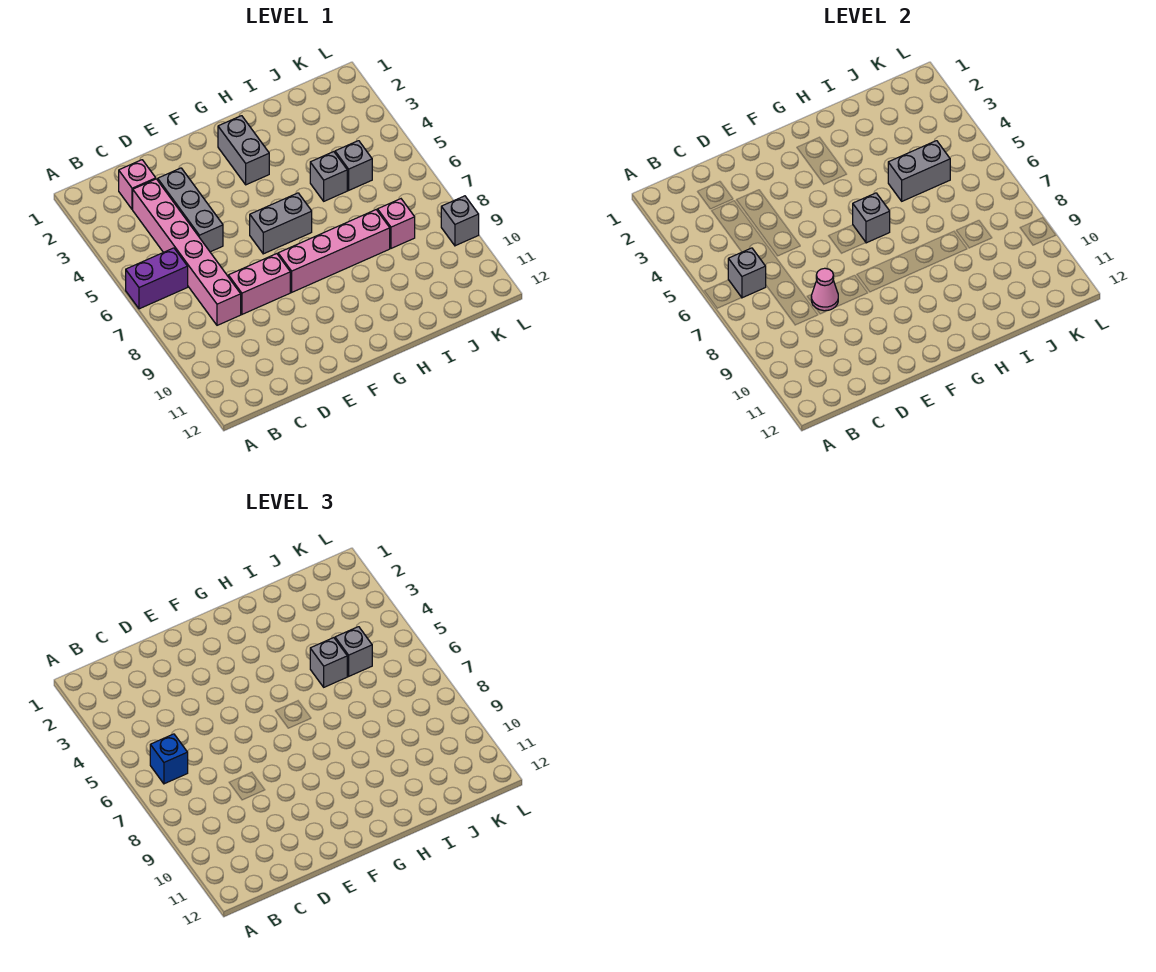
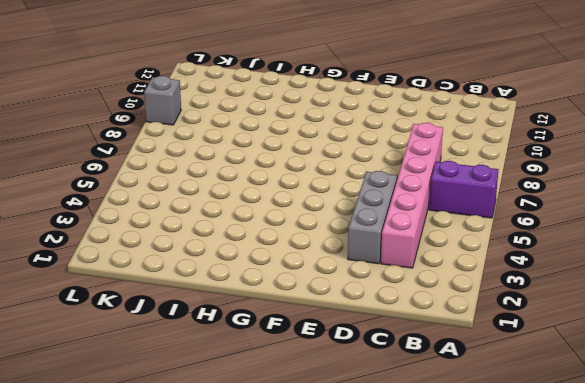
none -> pink brick C2 level 1
none -> pink brick D8:E8 level 1
none -> grey brick F6:G6 level 1

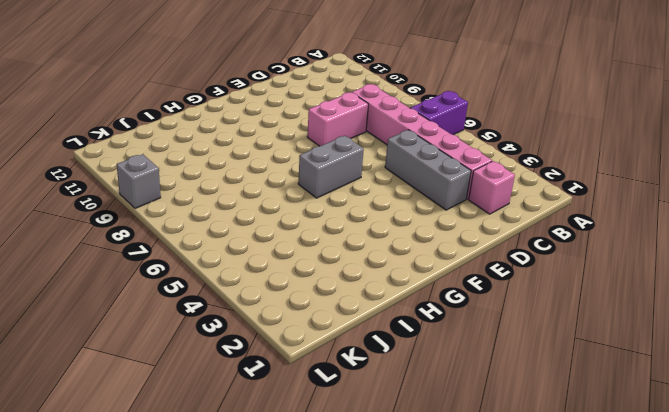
none -> pink brick F8:I8 level 1
none -> grey brick G2:G3 level 1
none -> grey brick I5 level 1

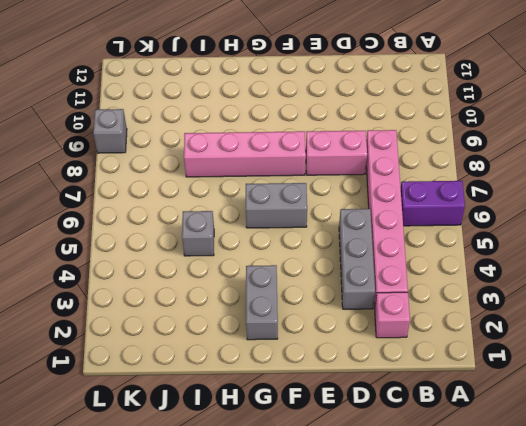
none -> grey brick J5 level 1
none -> pink brick J8 level 1
none -> grey brick B6 level 2

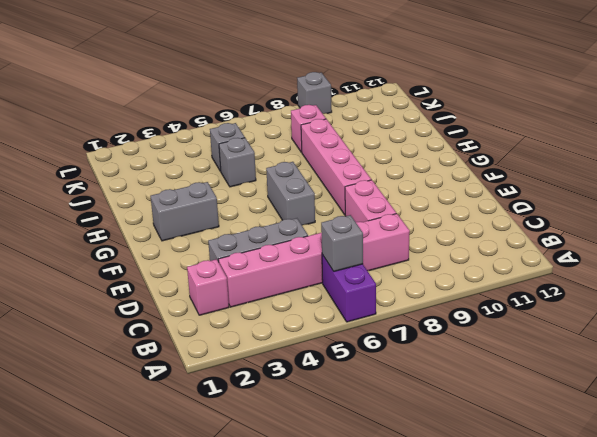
none -> pink cone D8 level 2
none -> grey brick G6 level 2
none -> grey brick I5:J5 level 2

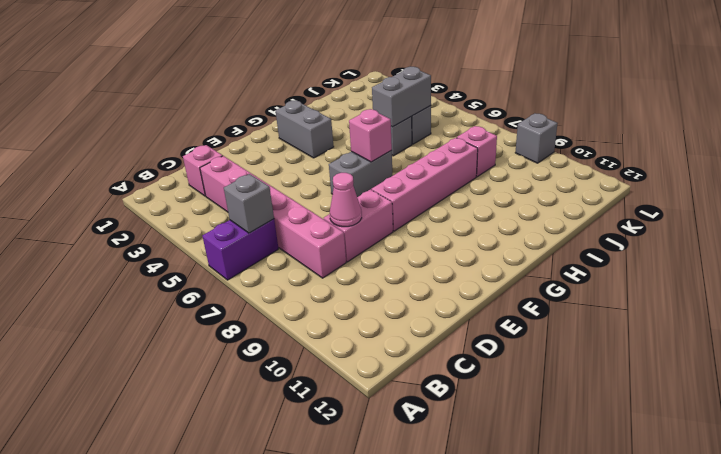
pink brick G6 level 2 -> grey brick G6 level 2
none -> grey brick D3:D5 level 1
none -> blue brick B6 level 3
none -> grey brick I5 level 3

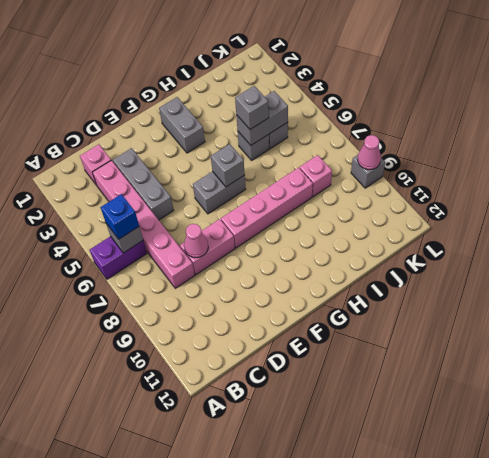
pink cone L9 level 2 -> none
none -> grey brick J5 level 3

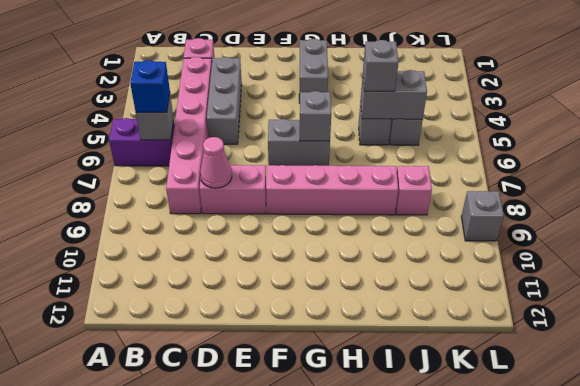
none -> grey brick J5 level 3

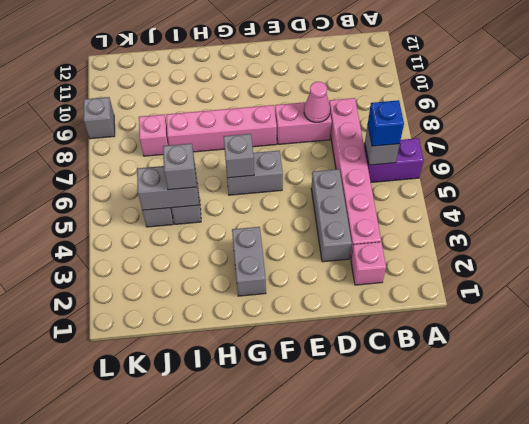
none -> grey brick J5 level 3

